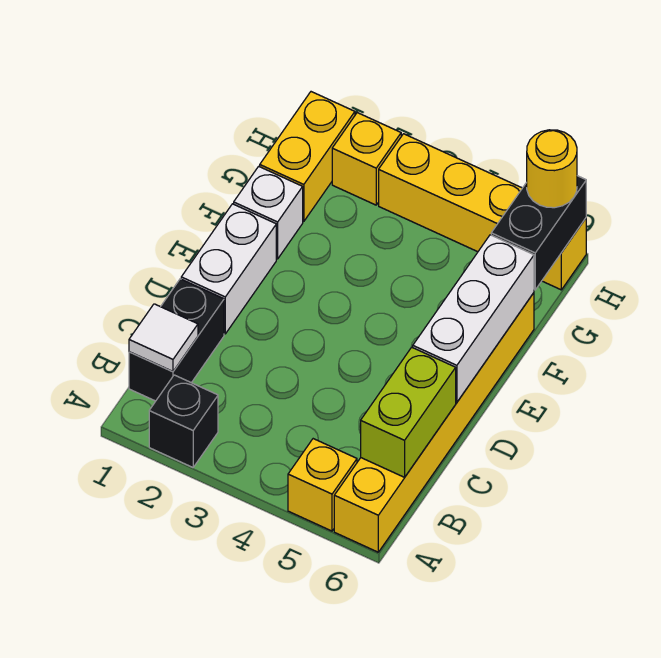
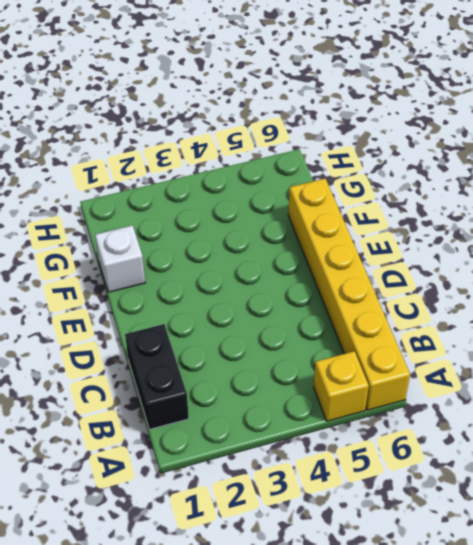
none -> black brick A2 level 1
none -> white brick D1:E1 level 1
none -> yellow brick G1:H1 level 1

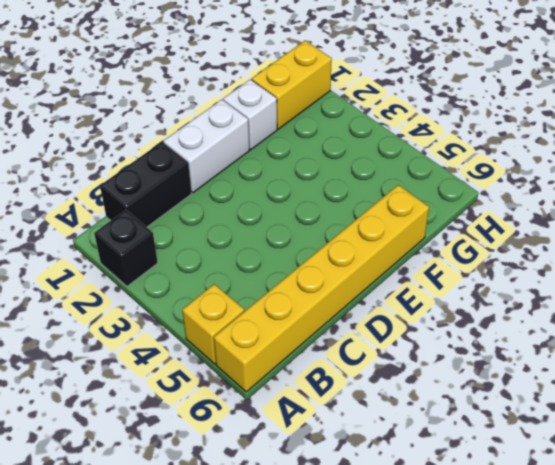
none -> yellow brick H2 level 1
none -> yellow brick H3:H6 level 1
none -> white tile B1 level 2

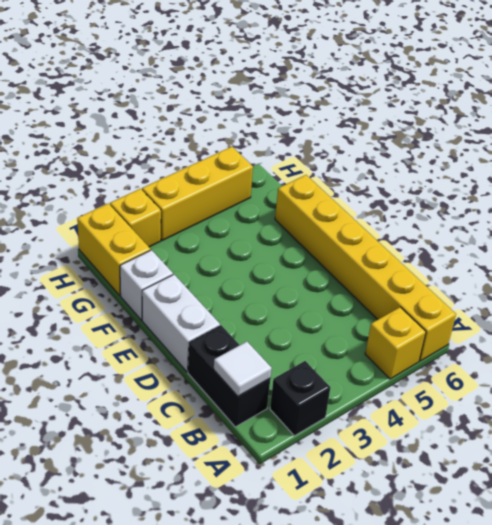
yellow brick H3:H5 level 1 -> yellow brick H3:H6 level 1
none -> lime brick B6:C6 level 2
none -> white brick D6:F6 level 2
none -> black brick G6:H6 level 2

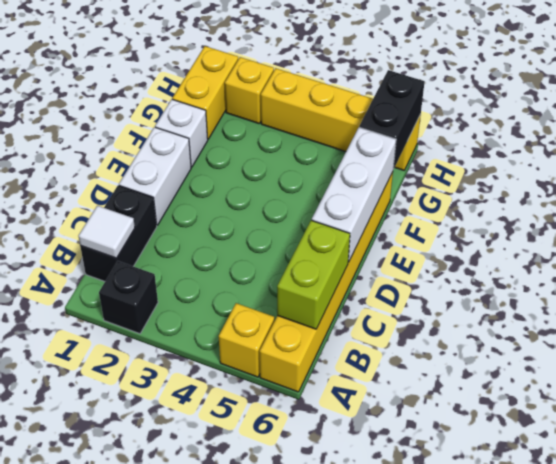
none -> yellow round brick H6 level 3

